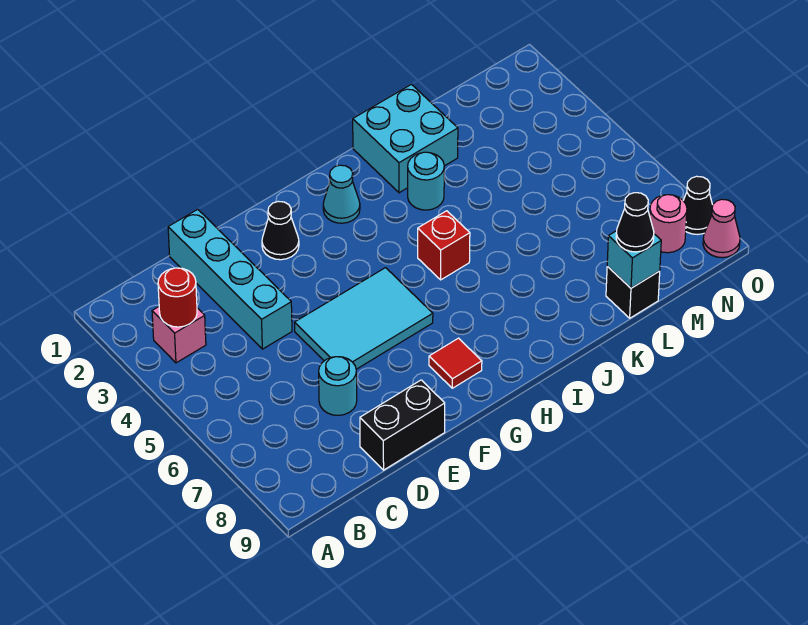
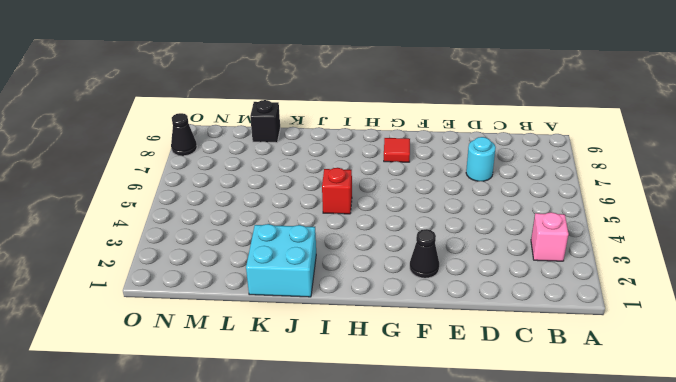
none -> cyan brick D1:D4 level 1
none -> black brick D9:E9 level 1
none -> cyan tile E5:G6 level 1

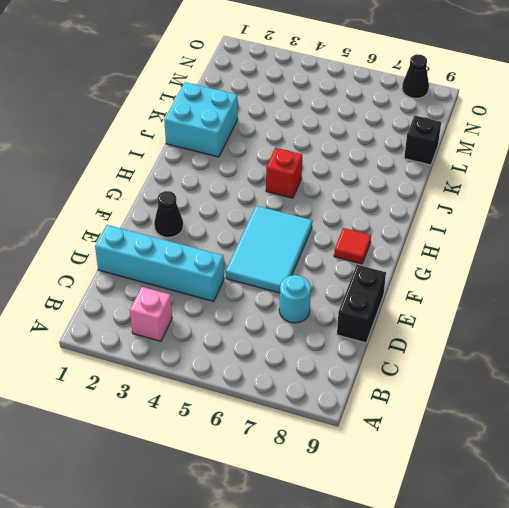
none -> cyan cone H2 level 1
none -> cyan round brick J3 level 1
none -> pink round brick N8 level 1

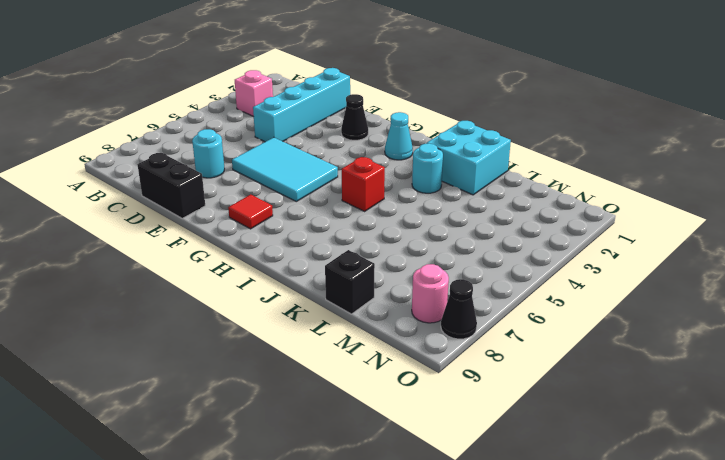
none -> pink cone O9 level 1
none -> red round brick B3 level 2
none -> cyan brick L9 level 2

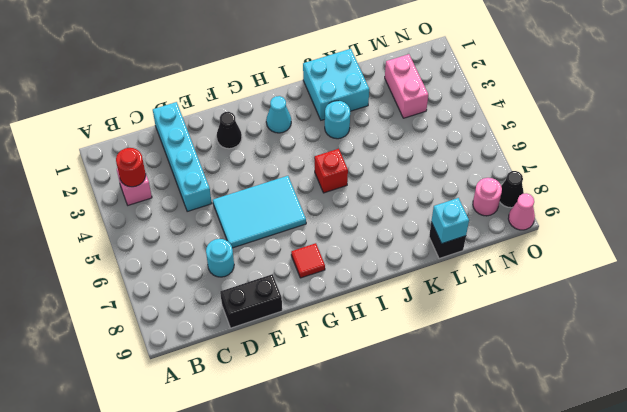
pink brick M2:M3 level 1 -> none
none -> black cone L9 level 3

